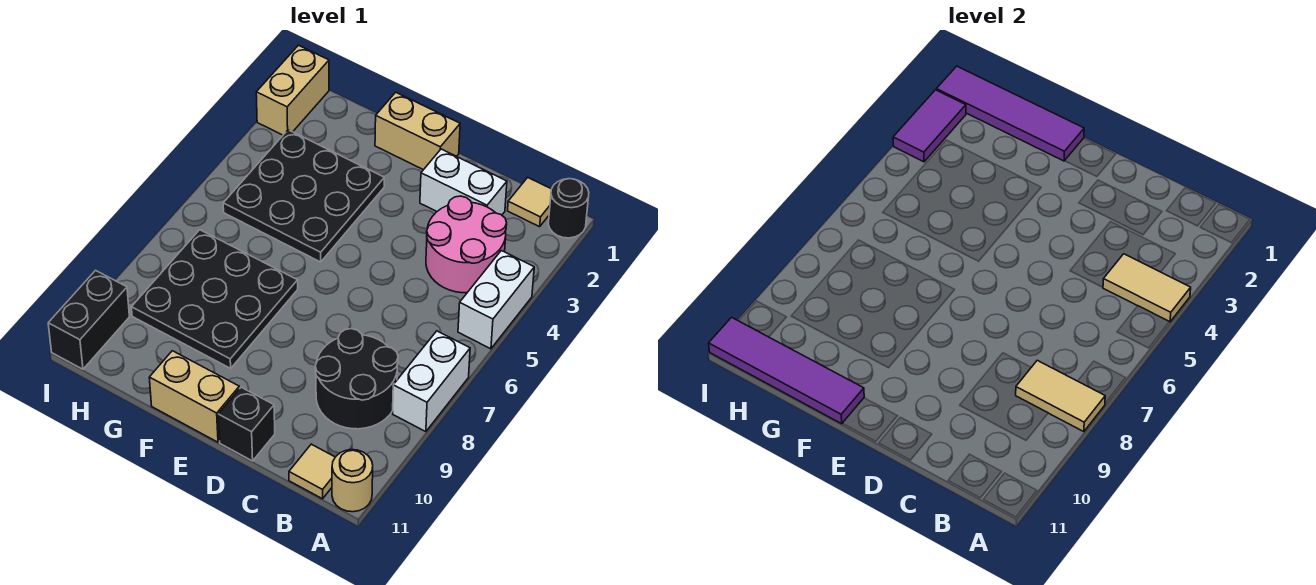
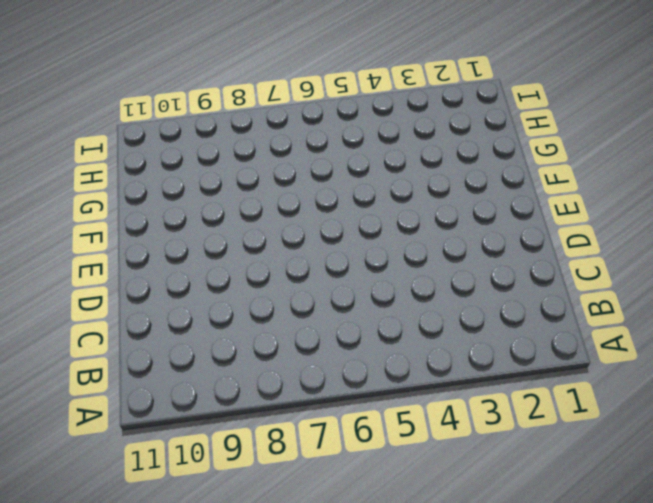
none -> black round brick A1 level 1
none -> white brick A4:A5 level 1
none -> white brick A7:A8 level 1

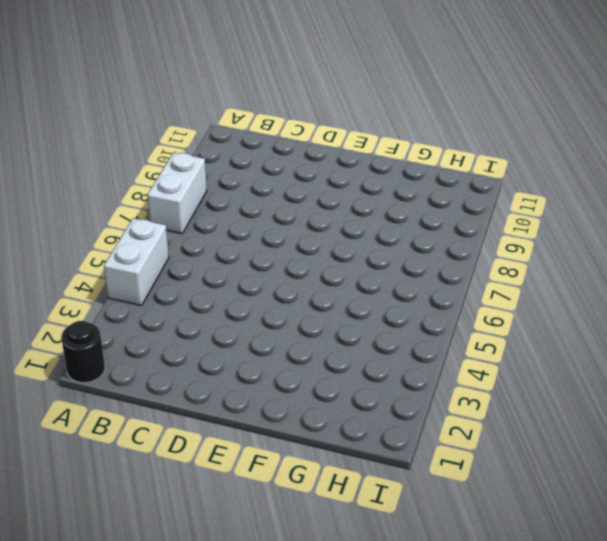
none -> tan round brick A11 level 1
none -> tan tile B1 level 1
none -> pink round brick B3:C4 level 1

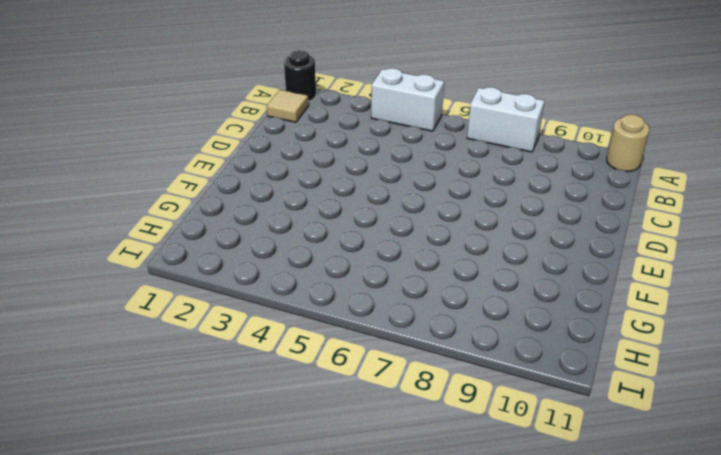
none -> pink round brick B3:C4 level 1
none -> black round brick B8:C9 level 1
none -> tan tile B11 level 1

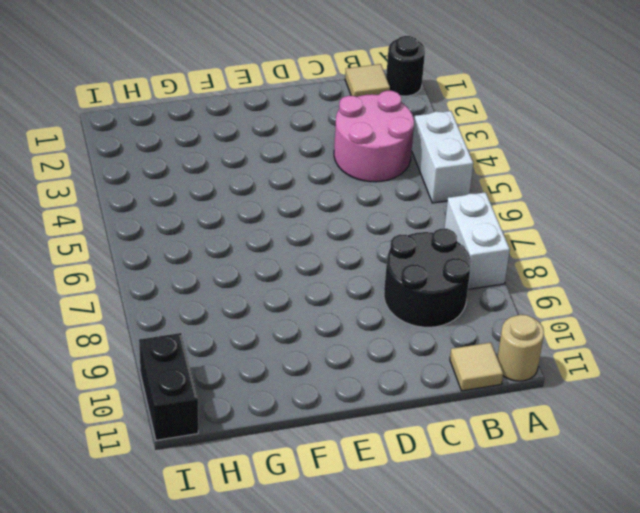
none -> white brick C2:D2 level 1
none -> black brick D11 level 1
none -> tan brick E1:F1 level 1

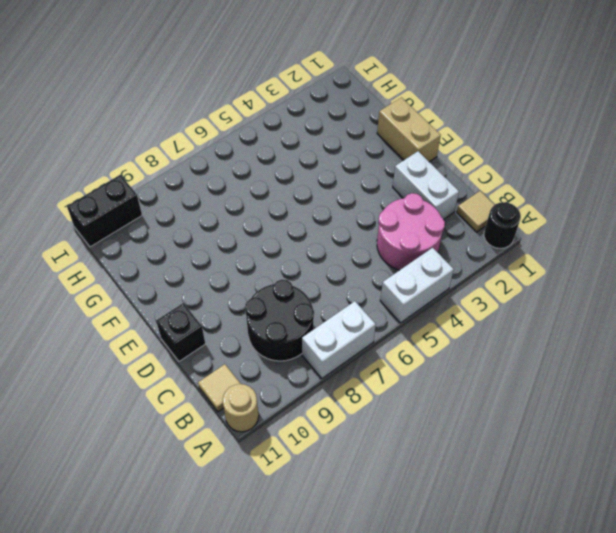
none -> tan brick E11:F11 level 1
none -> black plate F3:H5 level 1
none -> black plate F7:H9 level 1

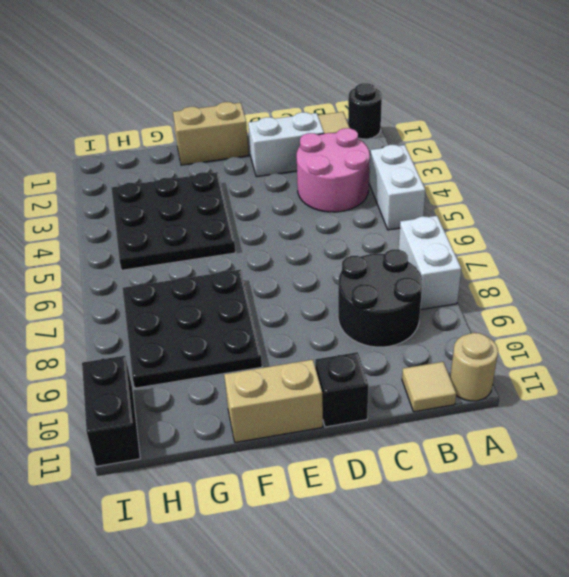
none -> tan brick I1:I2 level 1
none -> tan tile A4:B4 level 2
none -> tan tile A8:B8 level 2

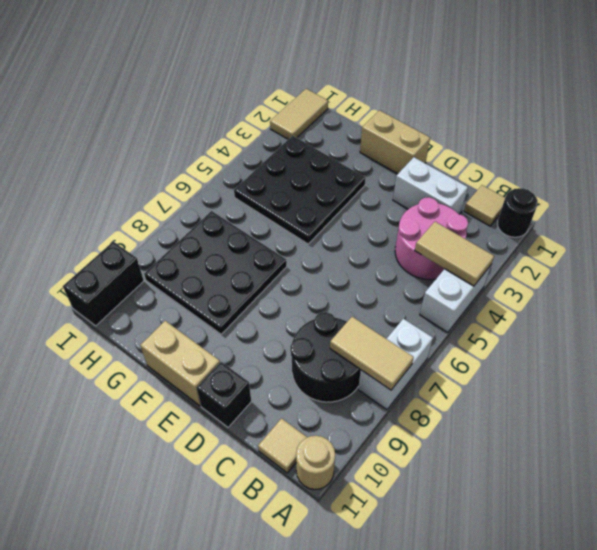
tan tile I1:I2 level 1 -> tan brick I1:I2 level 1
none -> purple tile F1:I1 level 2
none -> purple tile F11:I11 level 2
none -> purple tile I2:I3 level 2

